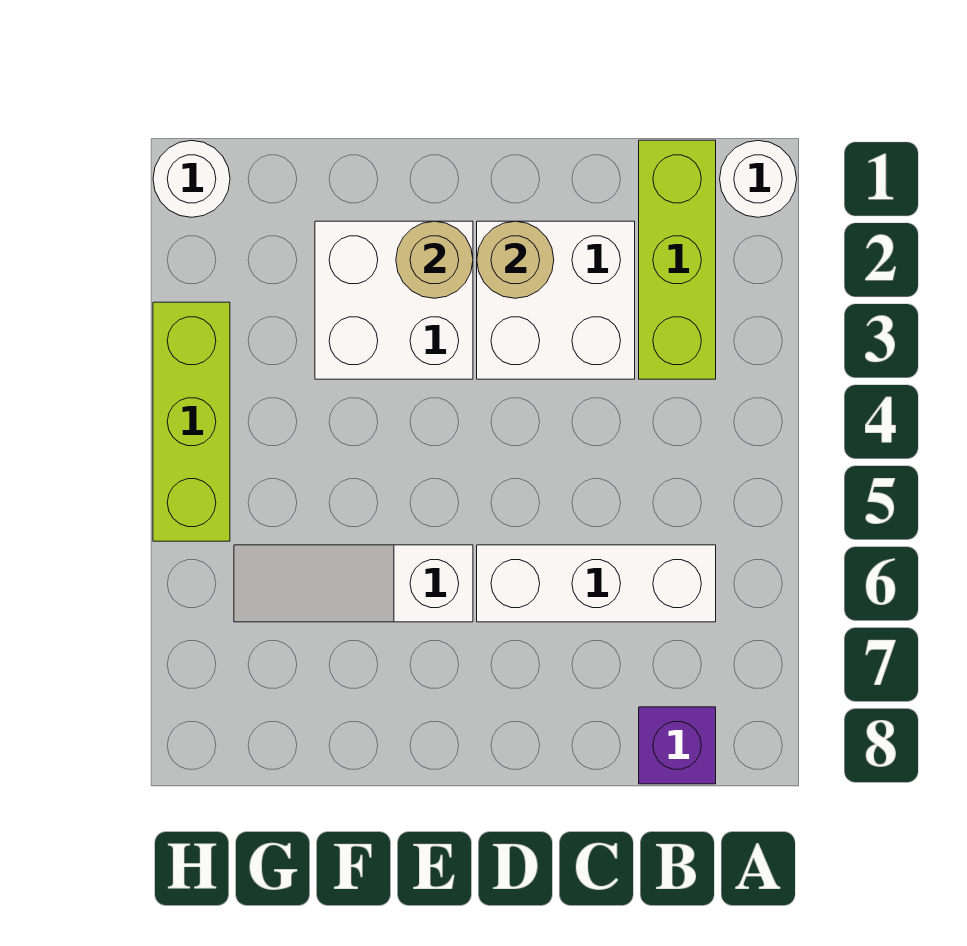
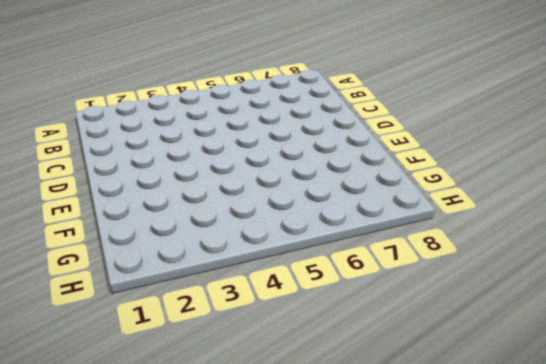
none -> white round brick A1 level 1
none -> lime brick B1:B3 level 1

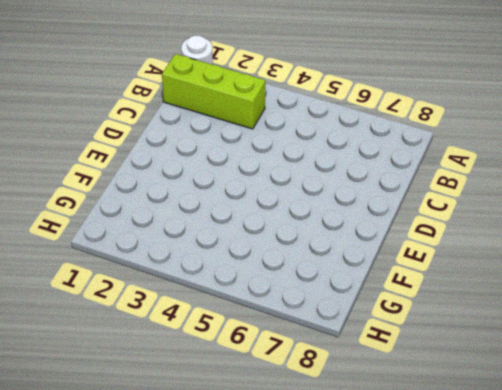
none -> white brick B6:D6 level 1
none -> purple brick B8 level 1

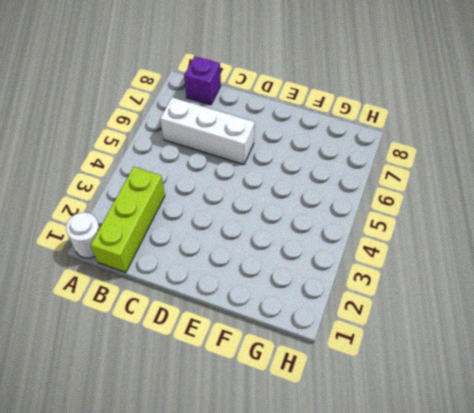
none -> white brick C2:D3 level 1
none -> white brick E2:F3 level 1

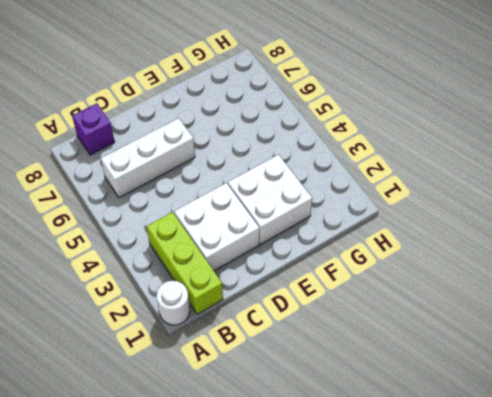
none -> white slope E6:G6 level 1 top E
none -> white round brick H1 level 1

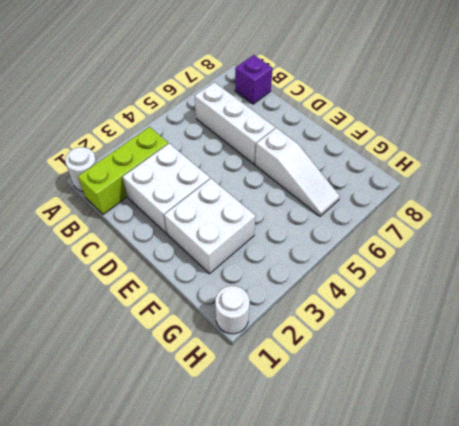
none -> lime brick H3:H5 level 1
none -> tan round brick D2 level 2

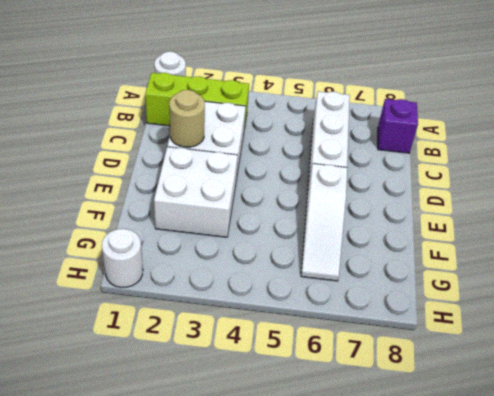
none -> lime brick H3:H5 level 1
none -> tan round brick E2 level 2

